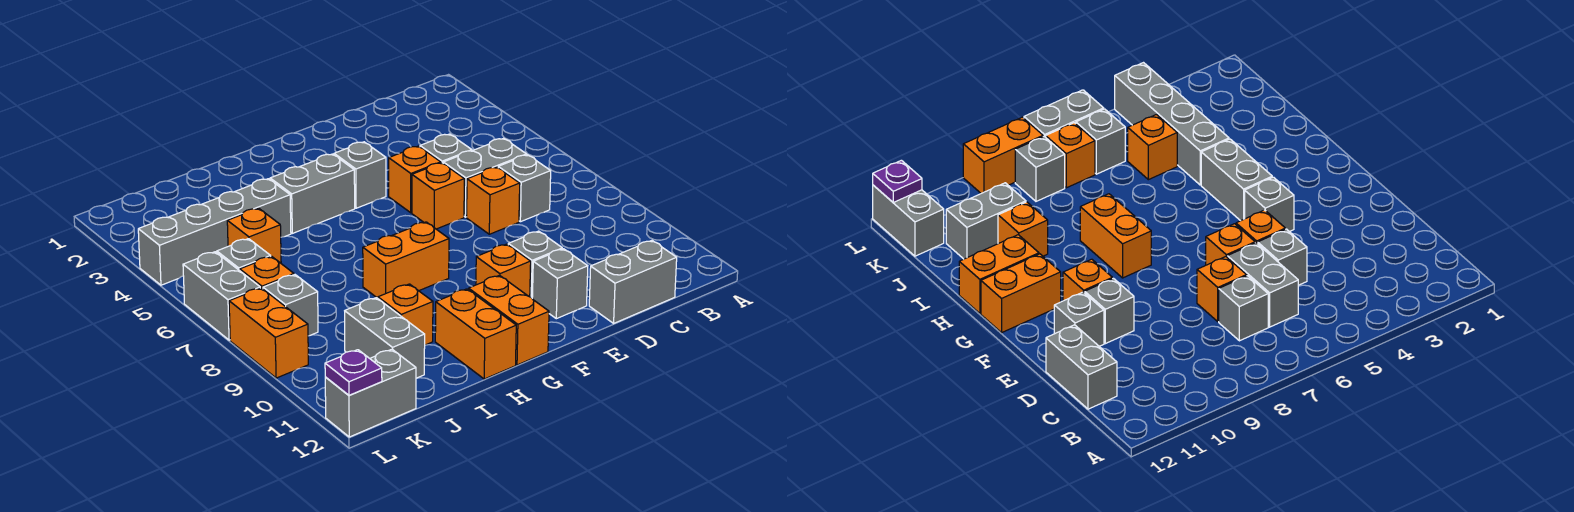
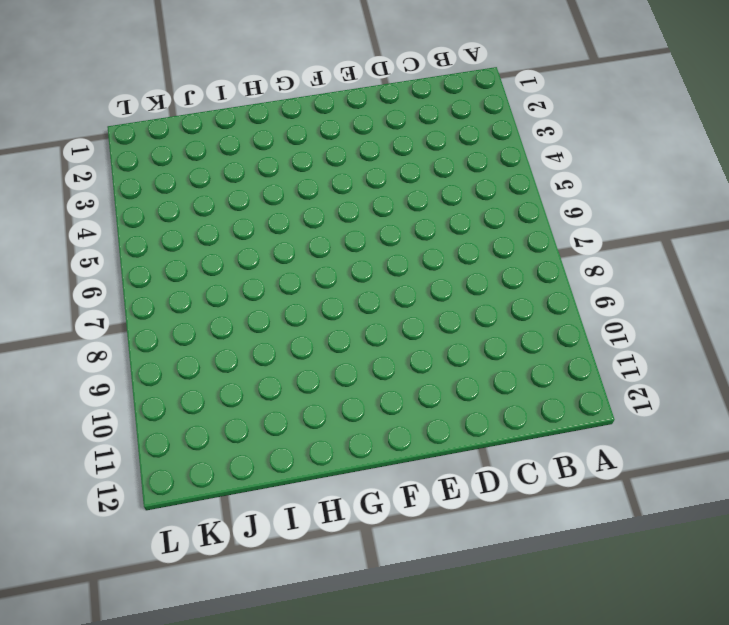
none -> grey brick C6:D6 level 1
none -> grey brick C7 level 1
none -> grey brick C12:D12 level 1

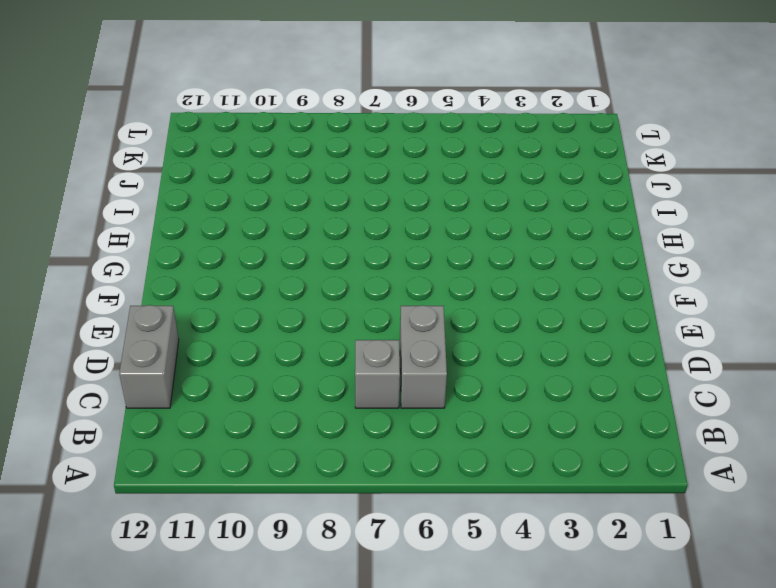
none -> grey brick D5 level 1
none -> orange brick D7 level 1
none -> orange brick E5 level 1

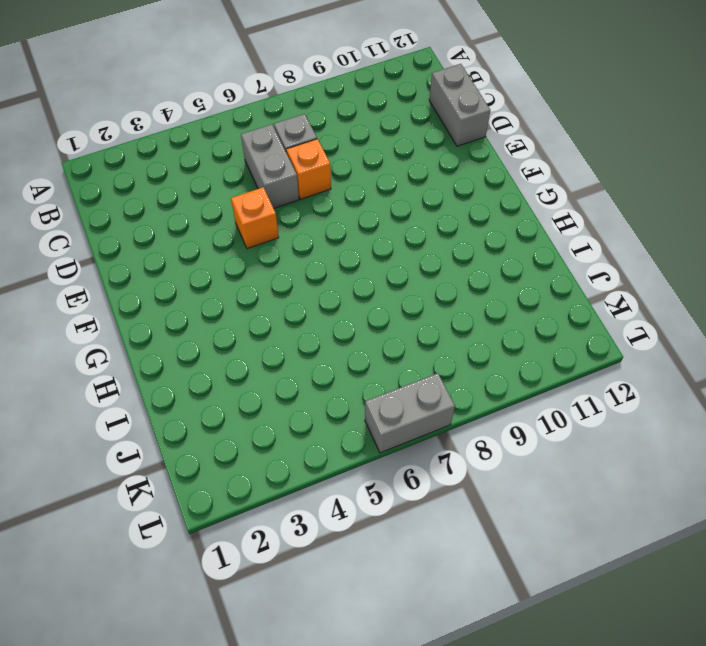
none -> grey brick D5 level 1
none -> orange brick E6 level 1
none -> grey brick E10 level 1

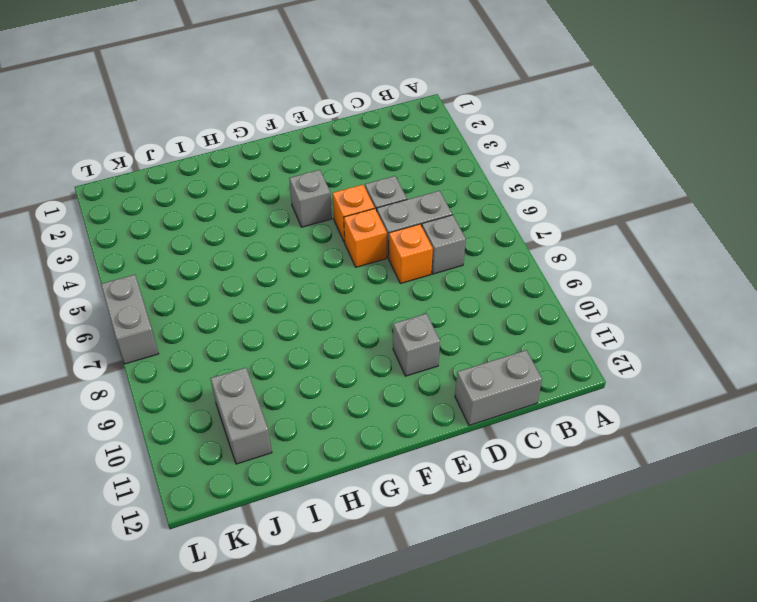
none -> grey brick E11 level 1
none -> orange brick F10 level 1
none -> grey brick G4:H4 level 1

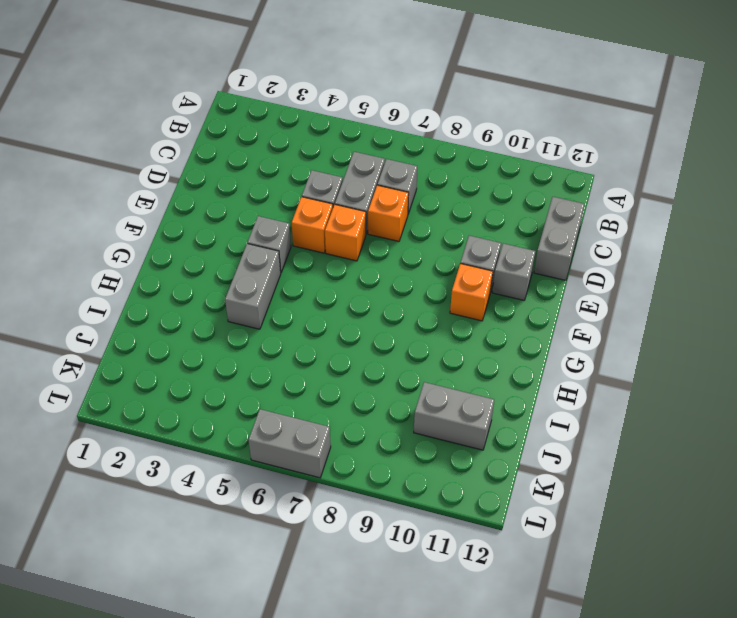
none -> orange brick G8:H8 level 1
none -> orange brick G11:G12 level 1
none -> orange brick H11:H12 level 1

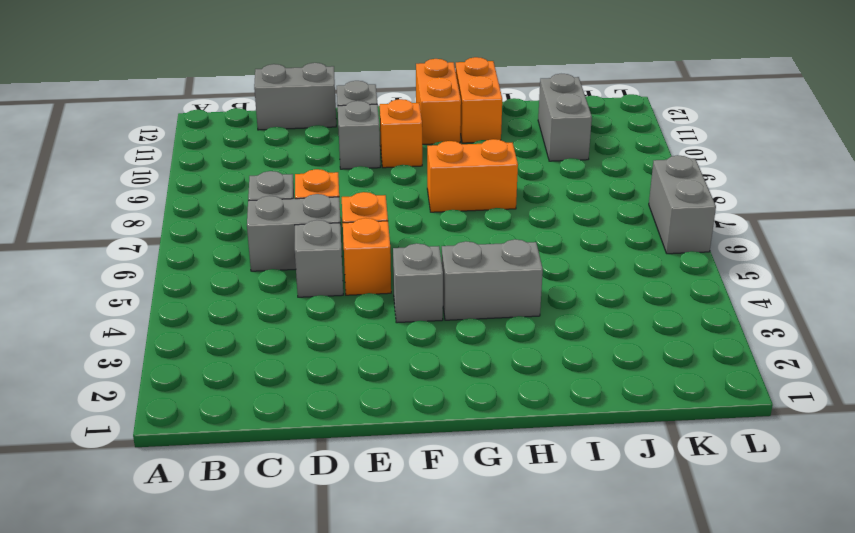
none -> grey brick I4:L4 level 1
none -> orange brick I10 level 1
none -> orange brick J5 level 1

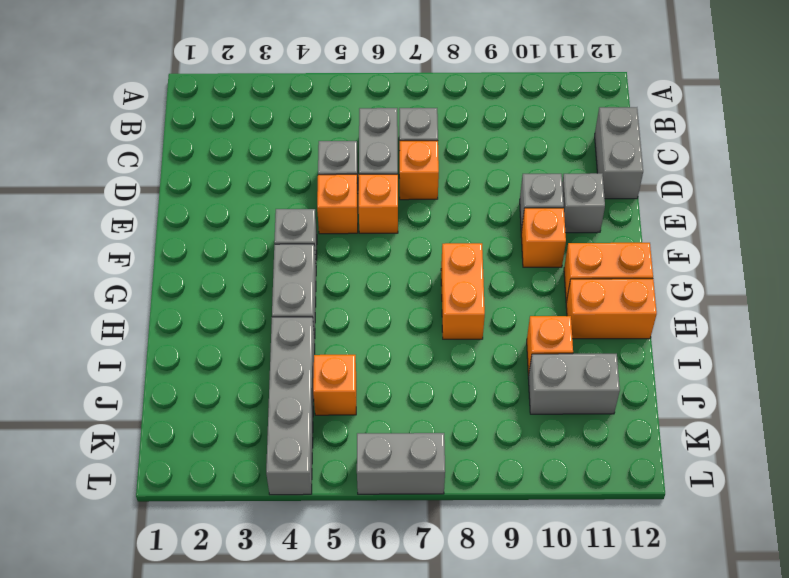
none -> grey brick K6 level 1
none -> orange brick K7 level 1
none -> grey brick K8 level 1

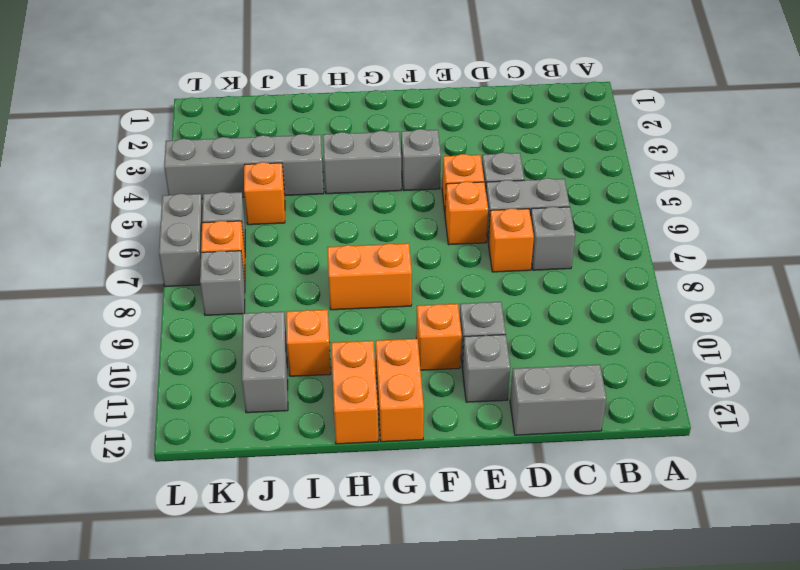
none -> grey brick K12:L12 level 1
none -> orange brick L8:L9 level 1
none -> purple plate L12 level 2

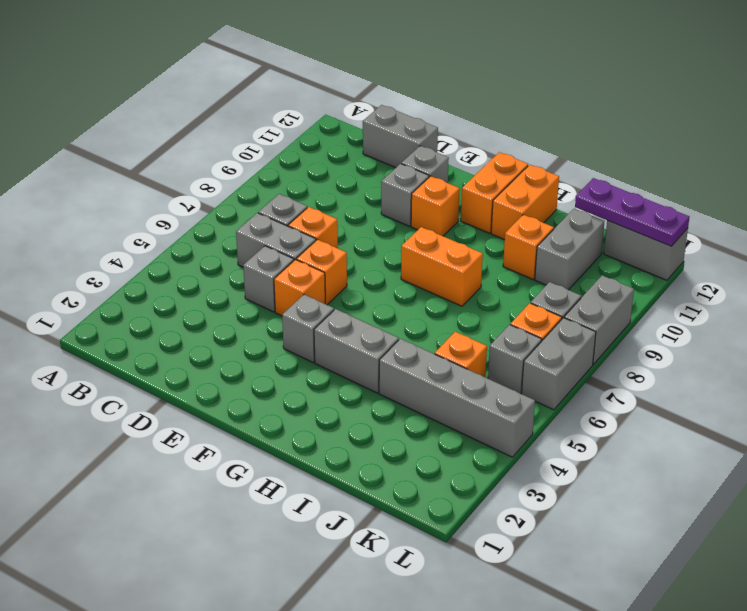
purple plate J12:L12 level 2 -> purple plate L12 level 2
grey brick L8:L9 level 1 -> orange brick L8:L9 level 1

